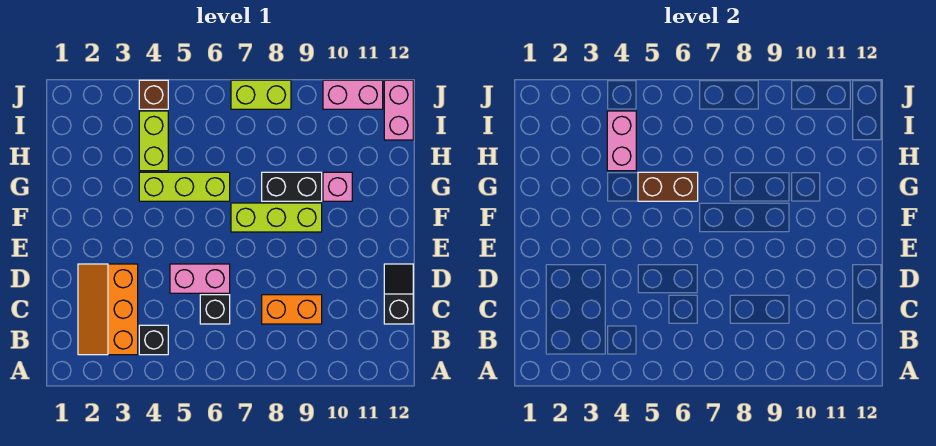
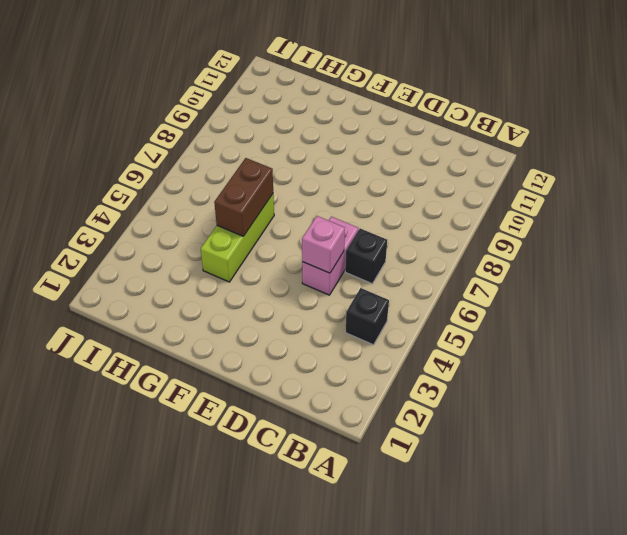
pink brick D5 level 2 -> pink brick G10 level 1
none -> orange slope B2:D3 level 1 top 3
none -> orange brick C8:C9 level 1
none -> black slope C12:D12 level 1 top C

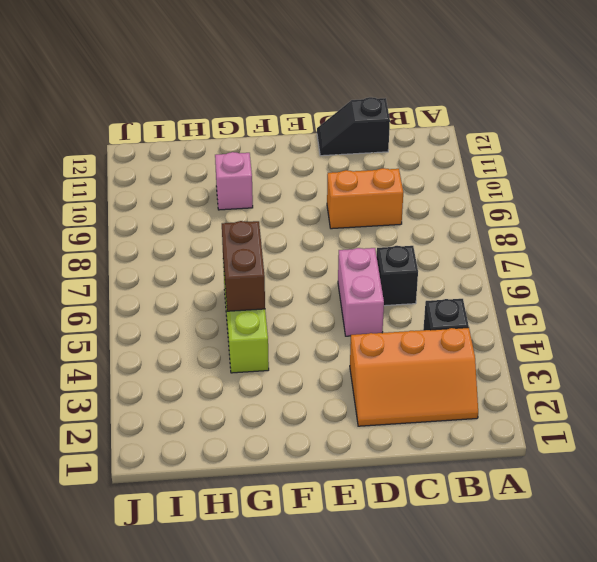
orange brick C9:D9 level 1 -> orange brick C8:C9 level 1
none -> lime brick F7:F9 level 1
none -> black brick G8:G9 level 1
none -> lime brick H4:I4 level 1

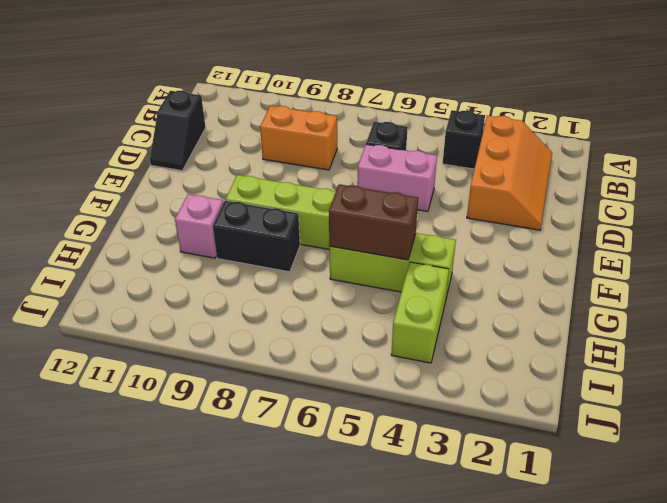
none -> pink brick I12:J12 level 1
none -> brown brick J4 level 1
none -> lime brick J7:J8 level 1

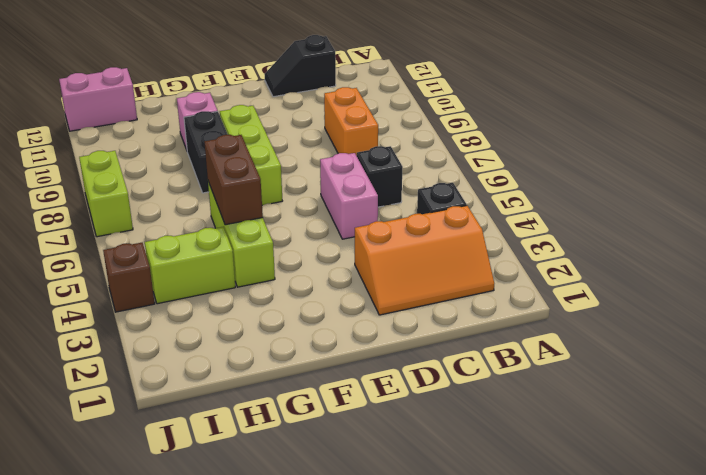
none -> pink brick J10:J11 level 1
none -> pink brick H4:I4 level 2

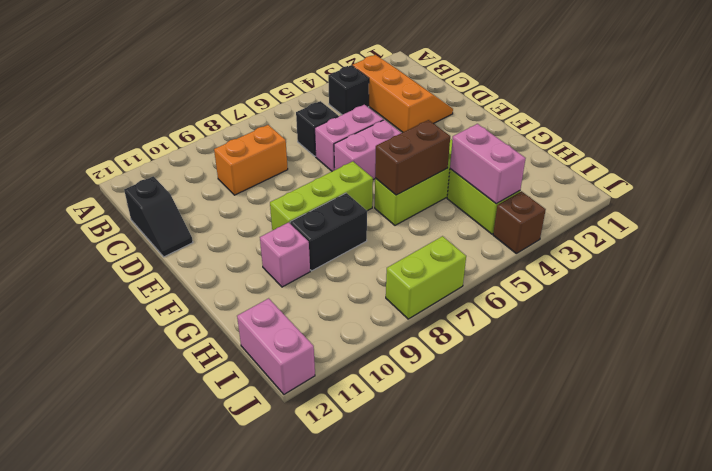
pink brick E5:E6 level 1 -> pink brick J10:J11 level 1

